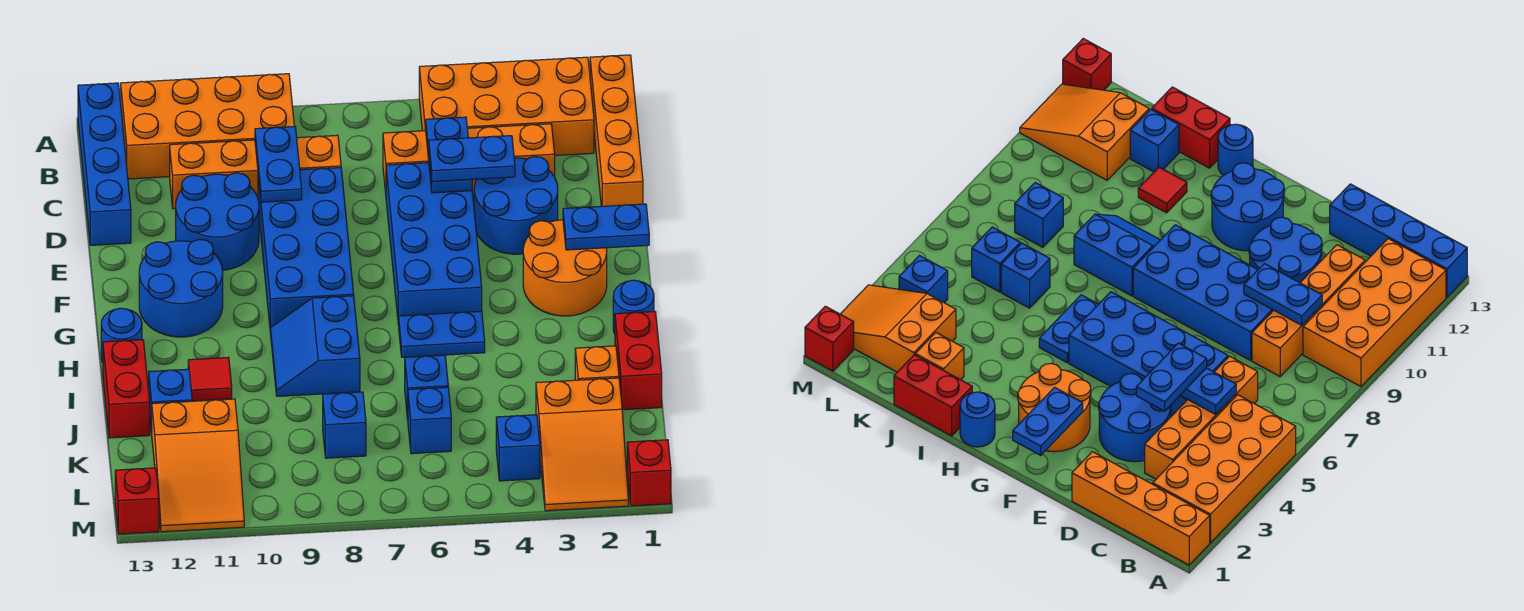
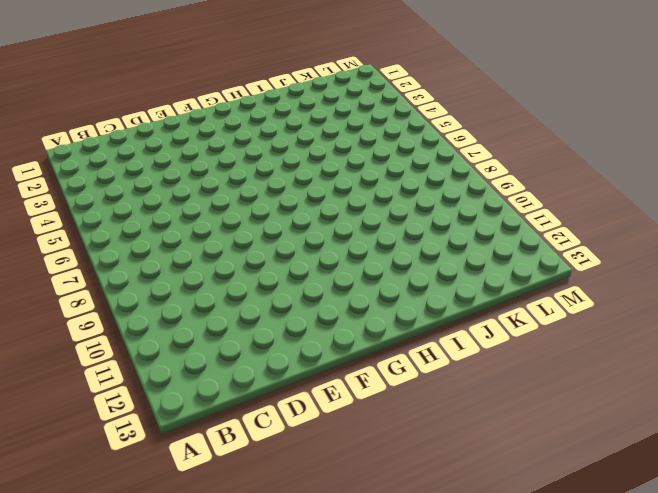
none -> orange brick A1:D1 level 1
none -> orange brick A2:B5 level 1
none -> orange brick A9:B12 level 1
none -> blue brick A13:D13 level 1

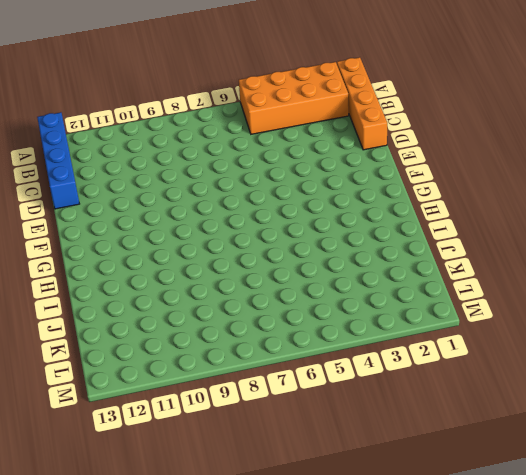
none -> orange brick A9:B12 level 1
none -> orange brick C3:C6 level 1
none -> orange brick C8:C11 level 1
none -> blue round brick D3:E4 level 1

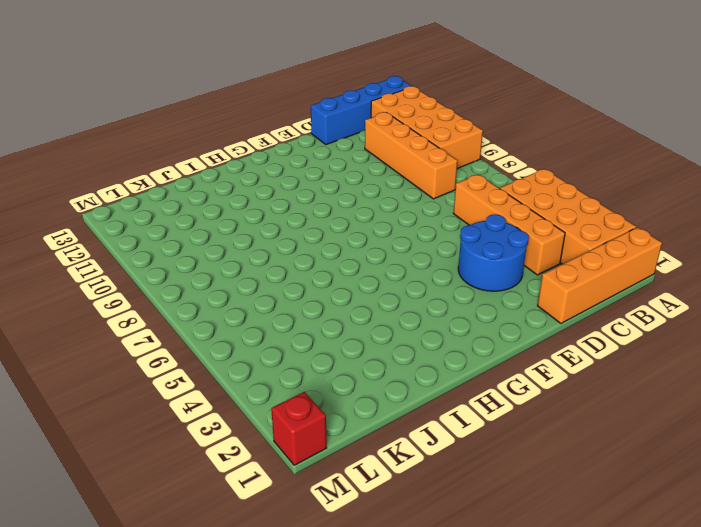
none -> blue brick D5:G6 level 1
none -> blue brick D8:G9 level 1
none -> blue round brick D10:E11 level 1
none -> orange round brick F2:G3 level 1

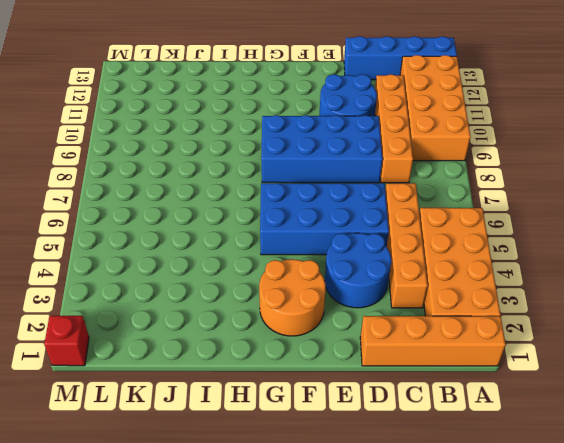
none -> blue round brick F11:G12 level 1
none -> blue round brick H1 level 1
none -> blue plate H5:H6 level 1
none -> blue slope H8:I9 level 1 top 8

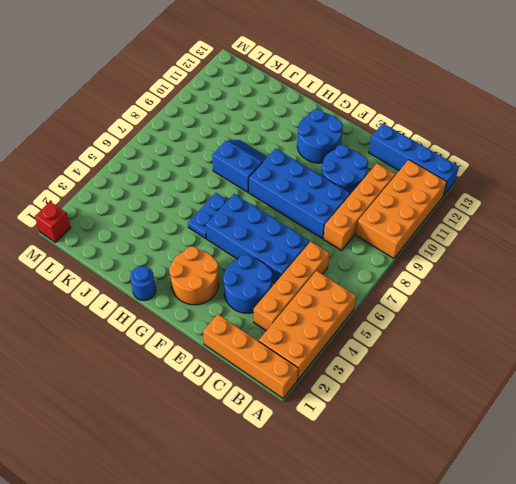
none -> blue round brick H13 level 1
none -> red brick I1:J1 level 1
none -> red tile I11 level 1
none -> red brick I13:J13 level 1

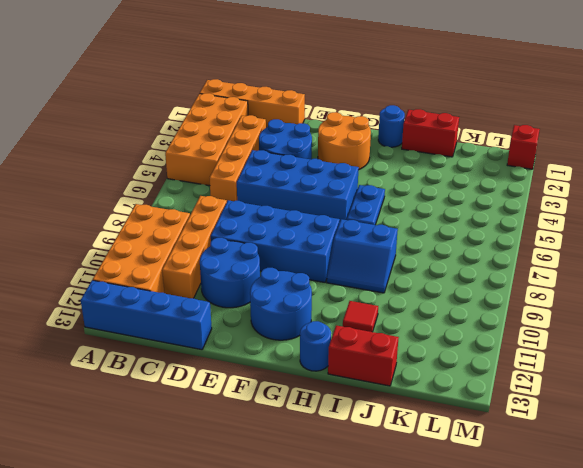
none -> orange brick J2 level 1
none -> blue brick J6 level 1
none -> blue brick J12 level 1
none -> orange slope K2:M3 level 1 top K

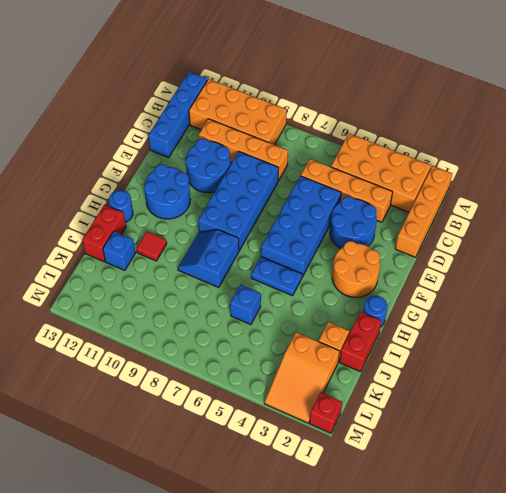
none -> blue brick K6 level 1
none -> blue brick K8 level 1
none -> orange slope K11:M12 level 1 top K
none -> blue brick L4 level 1

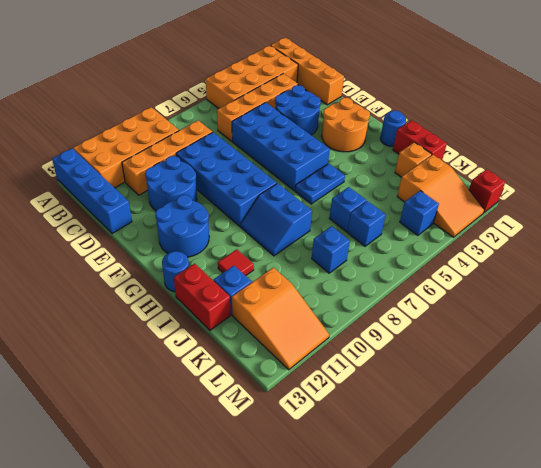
none -> red brick M13 level 1
none -> blue plate C5:D5 level 2
none -> blue plate C9:D9 level 2
none -> blue plate F1:F2 level 2

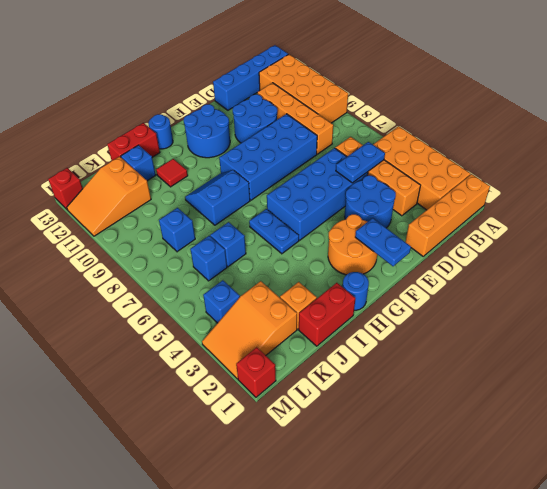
none -> blue plate C9:D9 level 2
none -> blue plate D4:D5 level 3

